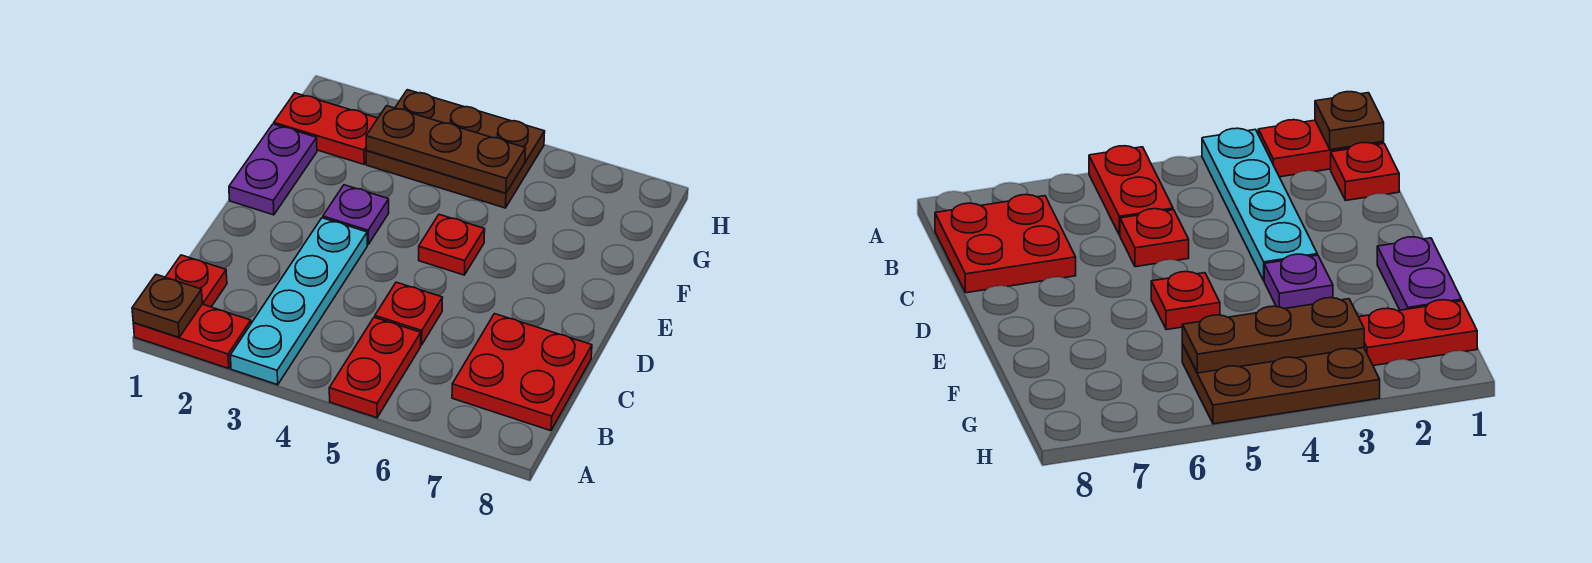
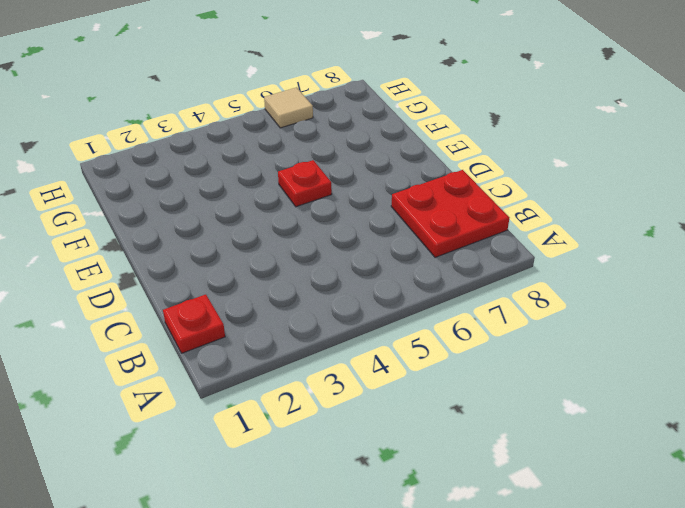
tan tile H6 level 1 -> none
none -> red plate A1:A2 level 1
none -> cyan plate A3:D3 level 1
none -> red plate A5:B5 level 1

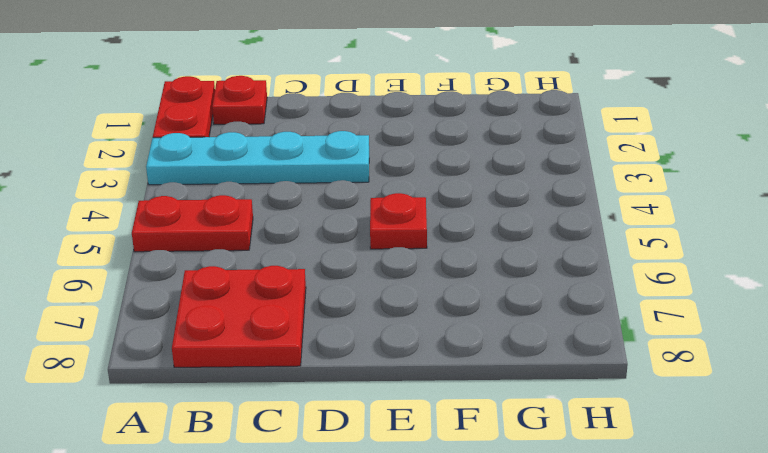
none -> red plate C5 level 1
none -> purple plate E1:F1 level 1
none -> purple plate E3 level 1

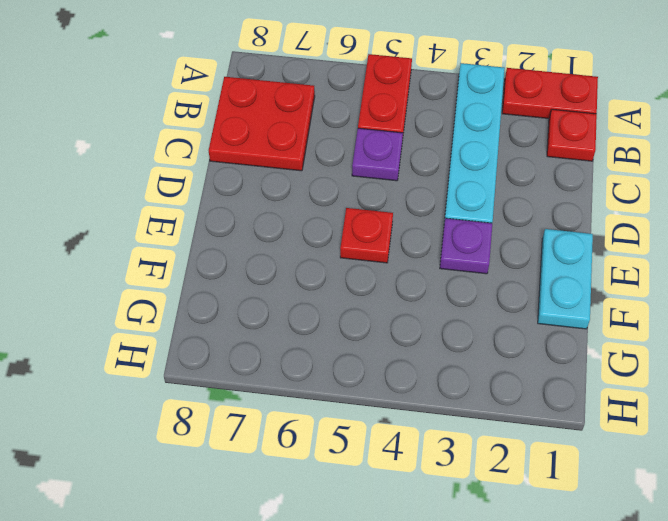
purple plate C5 level 1 -> red plate C5 level 1
cyan plate E1:F1 level 1 -> purple plate E1:F1 level 1
none -> red plate G1:G2 level 1
none -> brown plate G3:H5 level 1
none -> brown plate A1 level 2

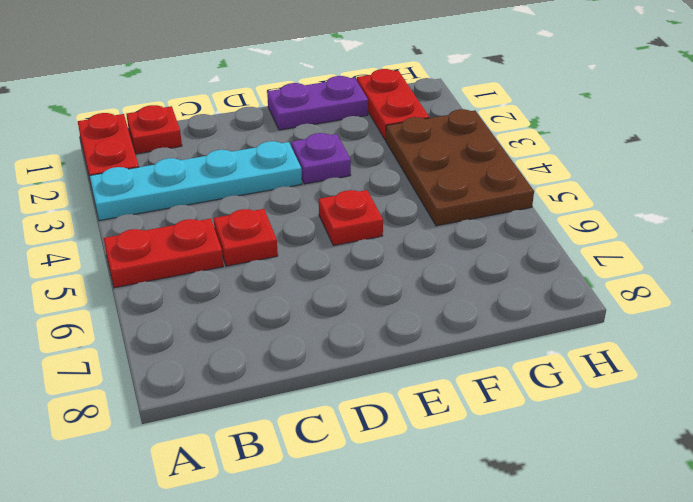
none -> red plate B7:C8 level 1
none -> brown plate A1 level 2
none -> brown plate G3:G5 level 2

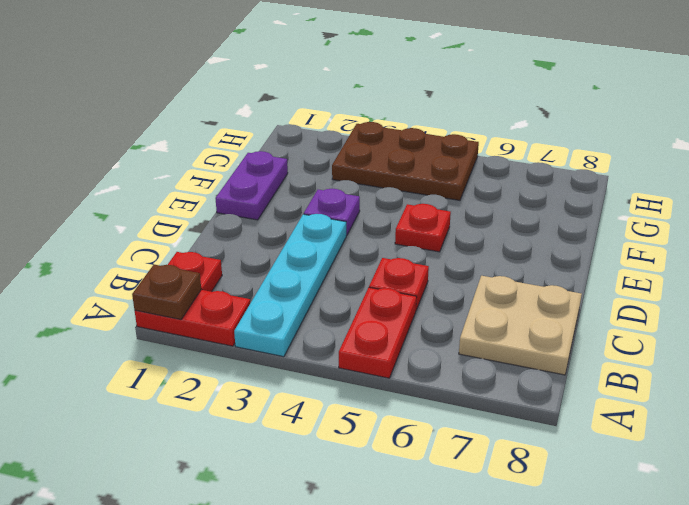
tan plate B7:C8 level 1 -> red plate B7:C8 level 1
none -> red plate G1:G2 level 1
none -> brown plate G3:G5 level 2

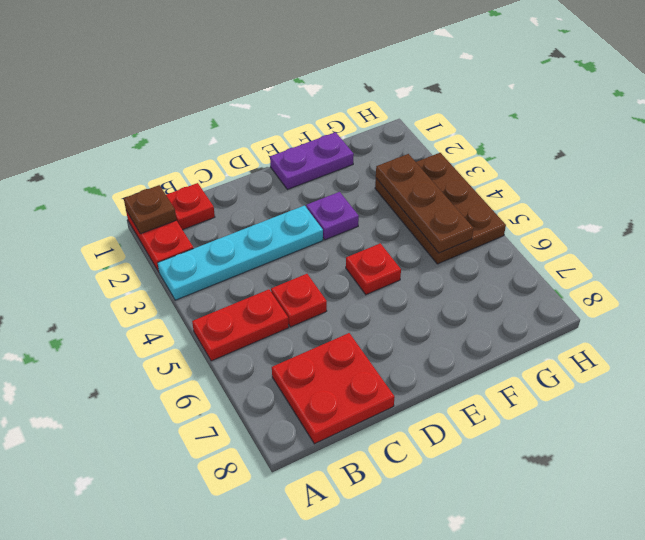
none -> red plate G1:G2 level 1

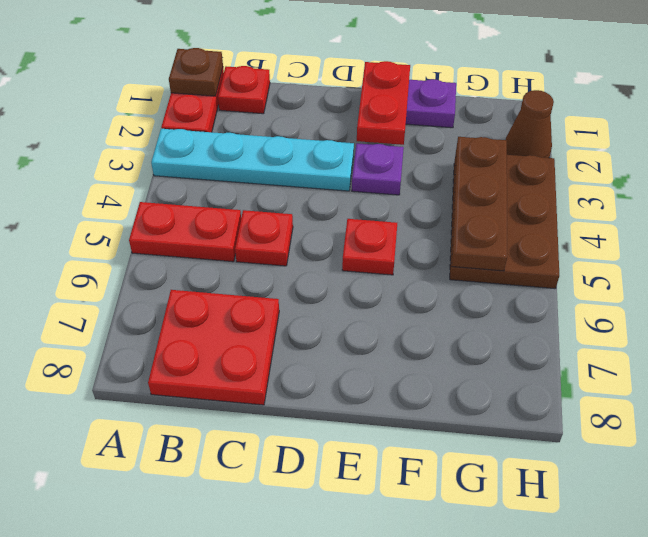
red plate E1:E2 level 2 -> red plate G1:G2 level 1
brown cone H2 level 1 -> none

